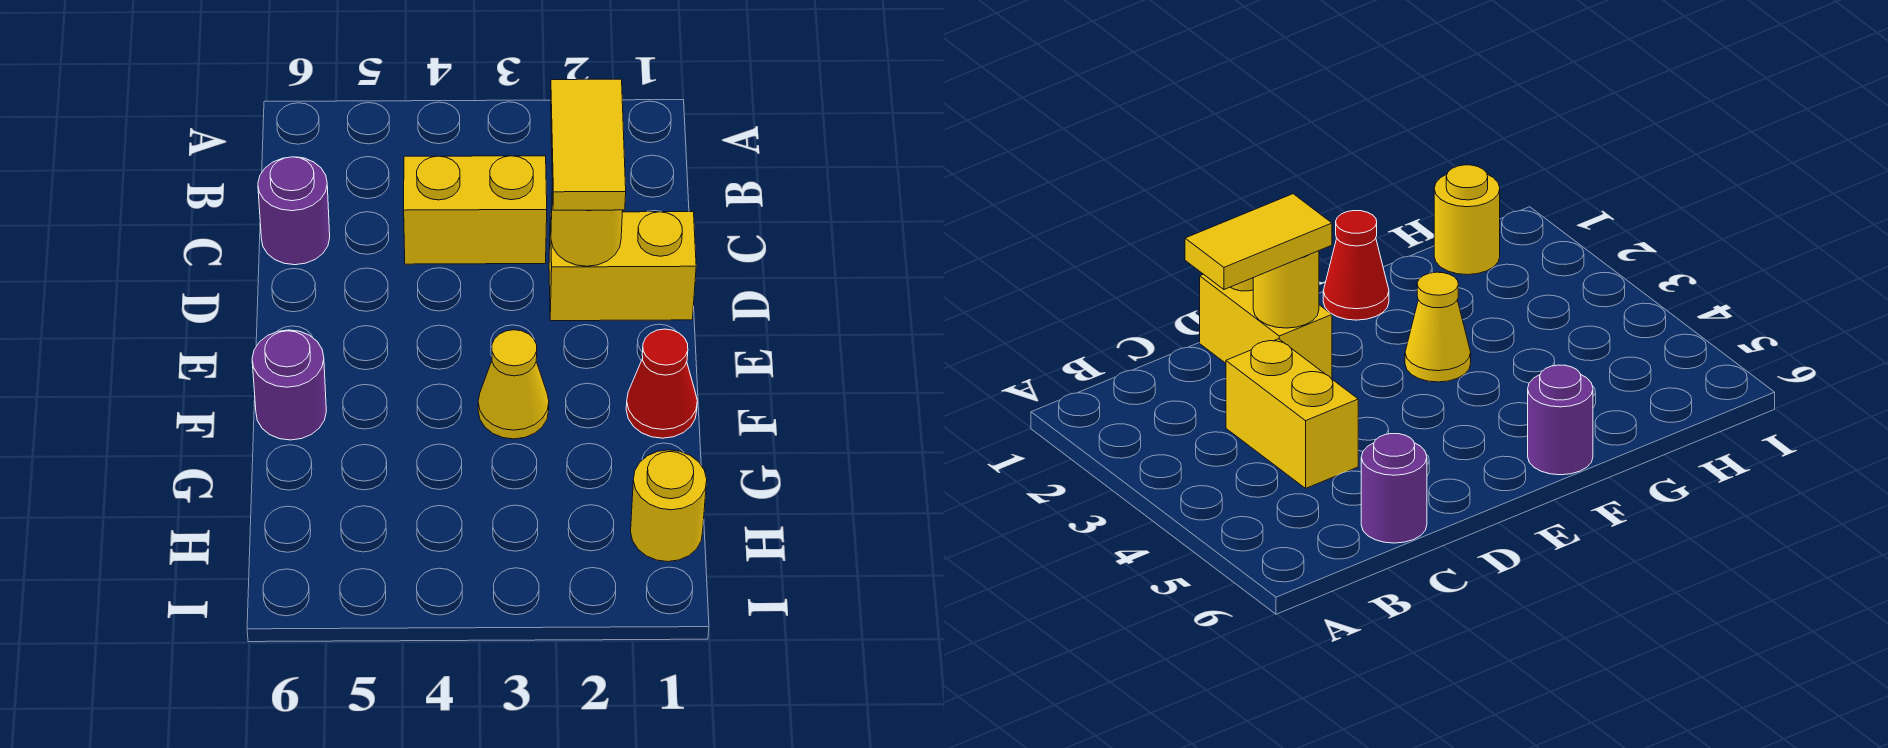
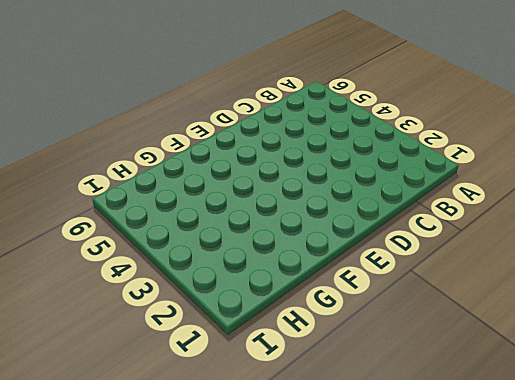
none -> yellow brick C3:C4 level 1
none -> purple round brick C6 level 1

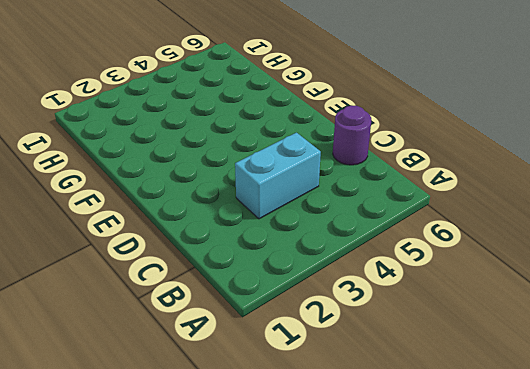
cyan brick C3:C4 level 1 -> yellow brick C3:C4 level 1
none -> yellow brick D1:D2 level 1
none -> red cone F1 level 1

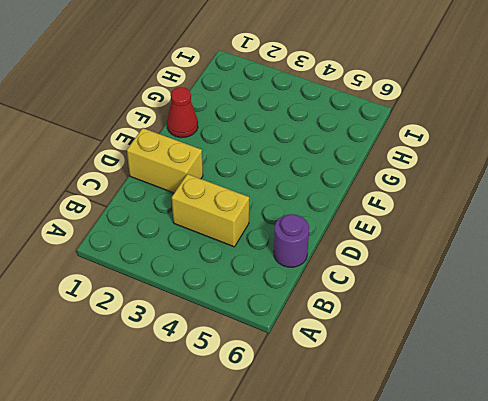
none -> yellow cone F3 level 1
none -> purple round brick F6 level 1

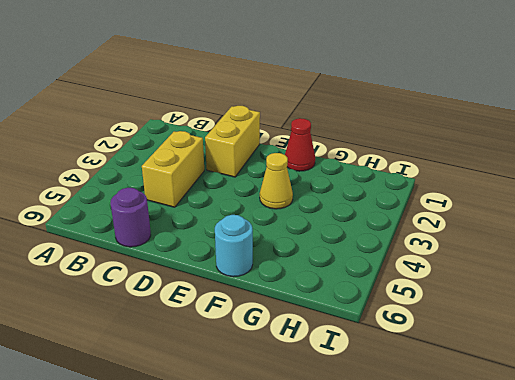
cyan round brick F6 level 1 -> purple round brick F6 level 1
none -> yellow round brick H1 level 1
none -> yellow round brick D2 level 2

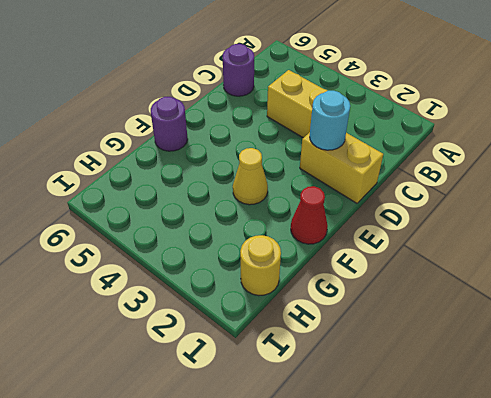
cyan round brick D2 level 2 -> yellow round brick D2 level 2
none -> yellow tile C2:D2 level 3

